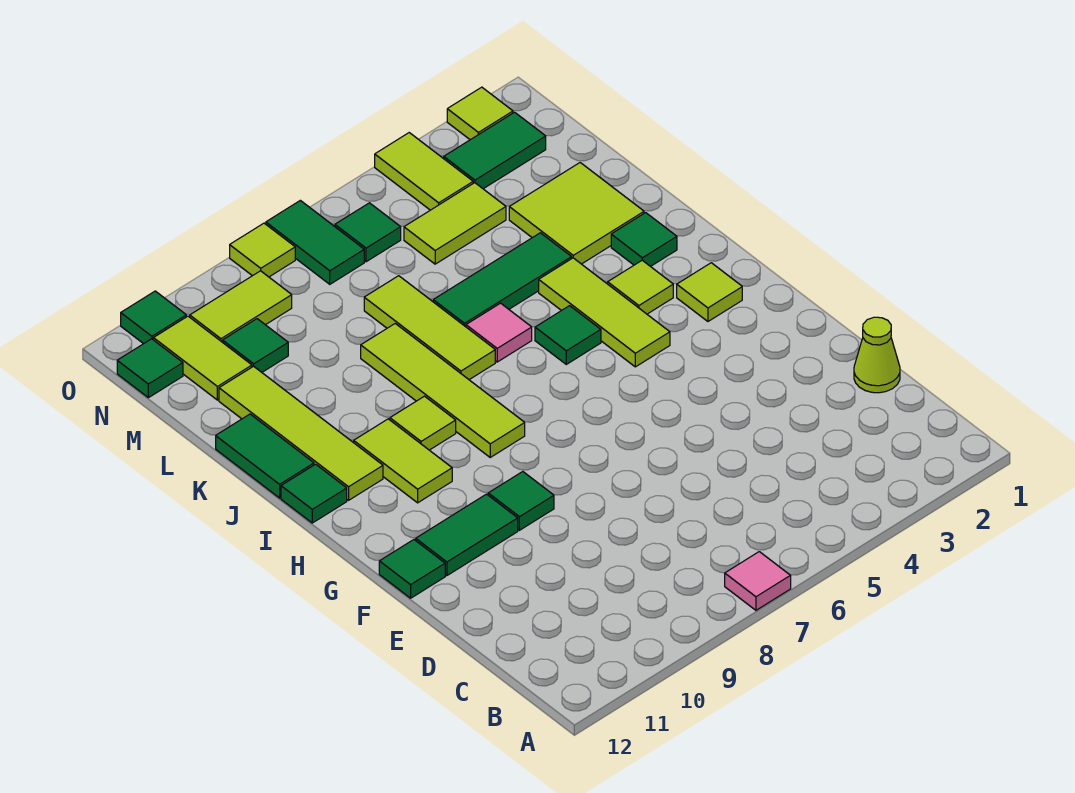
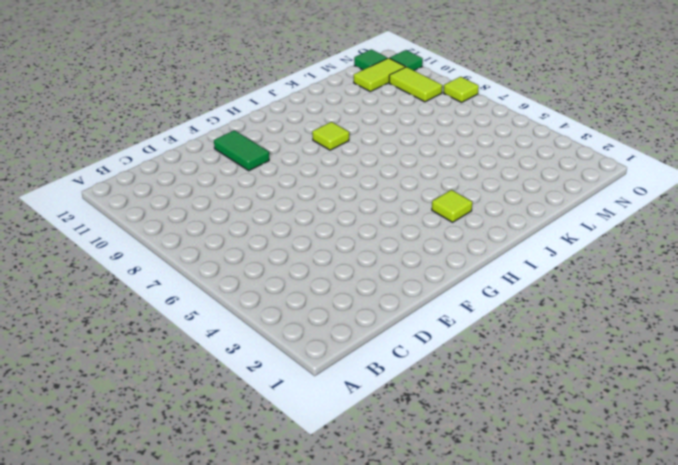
none -> pink tile A7 level 1
none -> lime cone D1 level 1
none -> green tile F9 level 1
none -> green tile F12 level 1

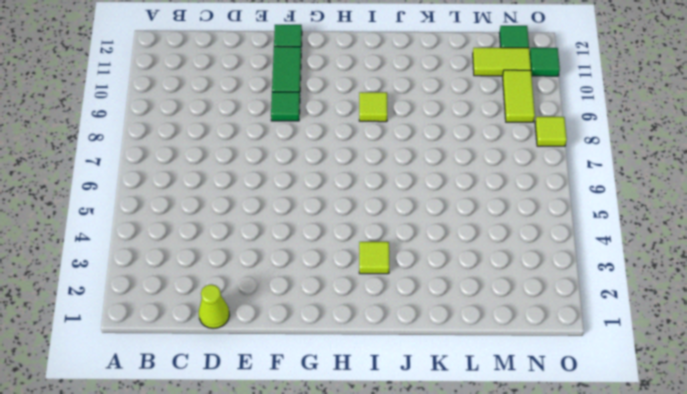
none -> pink tile A7 level 1
none -> lime tile H2 level 1
none -> lime tile H4:J4 level 1
none -> lime tile H8:K8 level 1

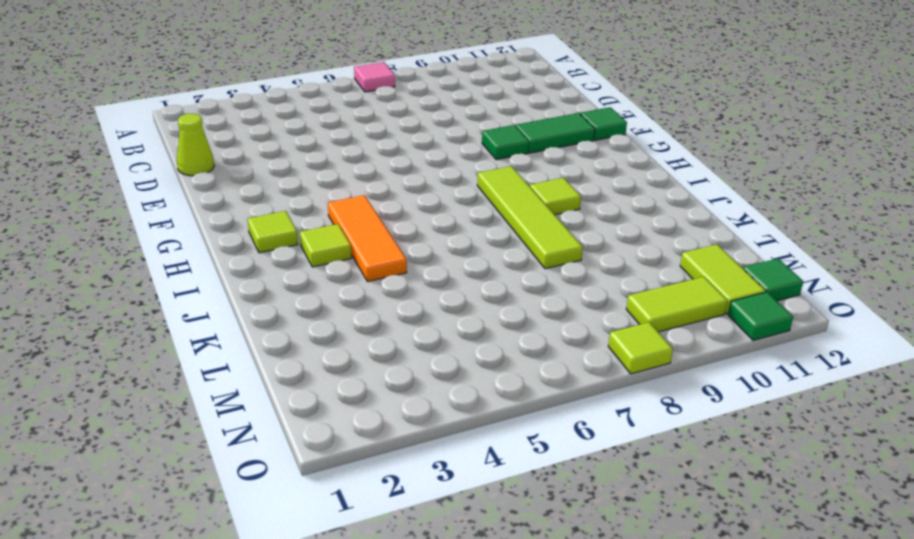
orange tile H4:J4 level 1 -> lime tile H4:J4 level 1
none -> lime tile H10:I10 level 1
none -> green tile I5 level 1
none -> lime tile I11:L11 level 1
none -> green tile I12 level 1

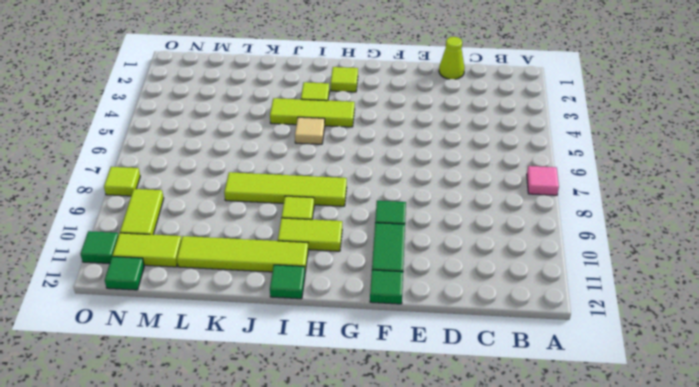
tan tile I5 level 1 -> green tile I5 level 1
none -> green tile J2 level 1
none -> pink tile J6 level 1
none -> lime tile J7:L7 level 1
none -> green tile J12:K12 level 1

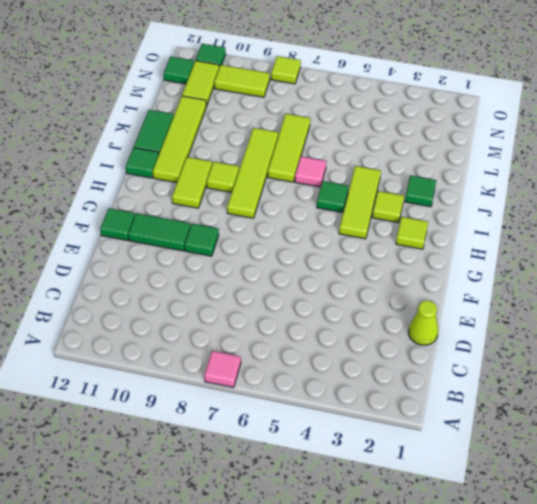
none -> lime tile K2:L3 level 1
none -> green tile K4:K6 level 1
none -> lime tile M4:M5 level 1
none -> green tile M10 level 1

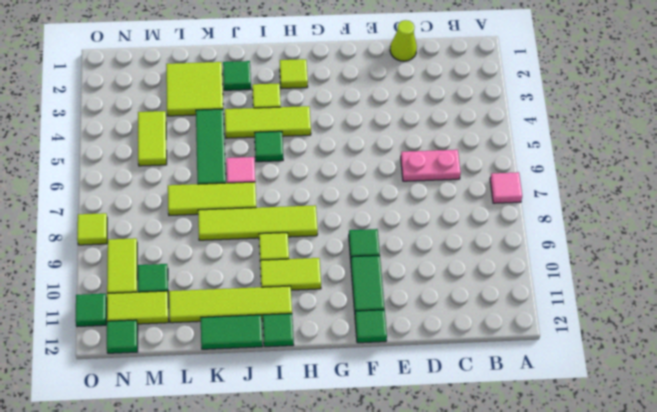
pink plate C6:D6 level 1 -> none
none -> green tile N2:N3 level 1
none -> lime tile N4:O4 level 1
none -> green tile N6 level 1
none -> green tile N7:O7 level 1

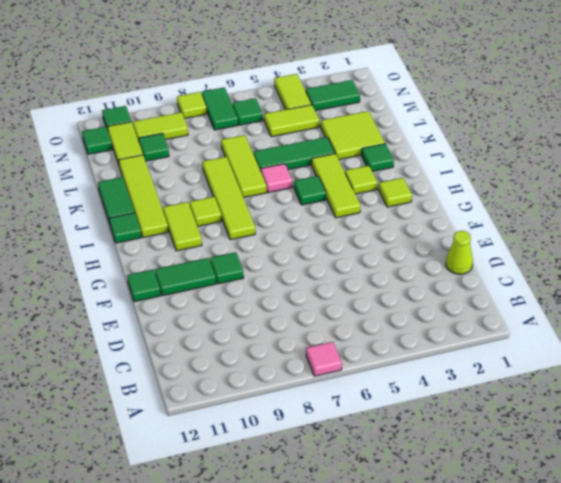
none -> lime tile O2 level 1

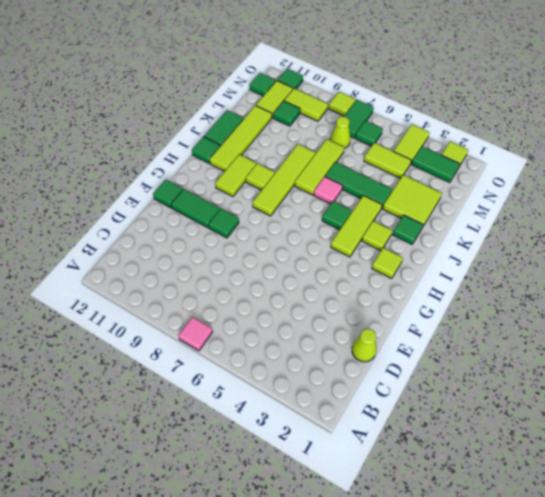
lime cone M7 level 1 -> none

